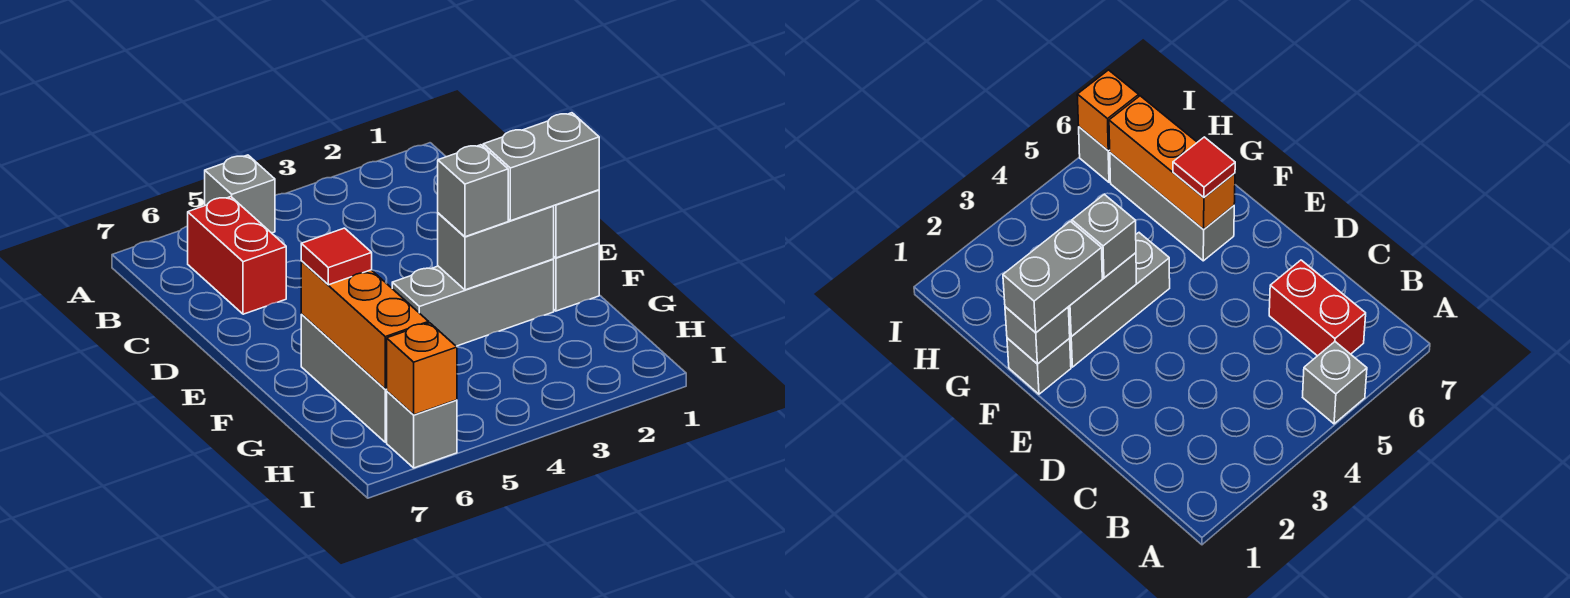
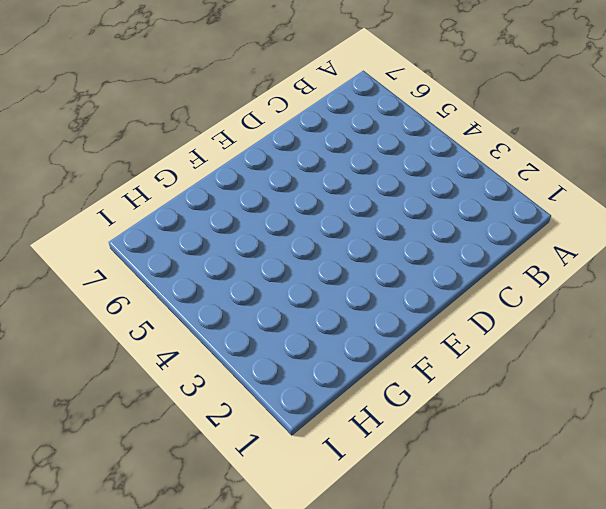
none -> grey brick A5 level 1
none -> red brick B6:C6 level 1
none -> grey brick F1 level 1

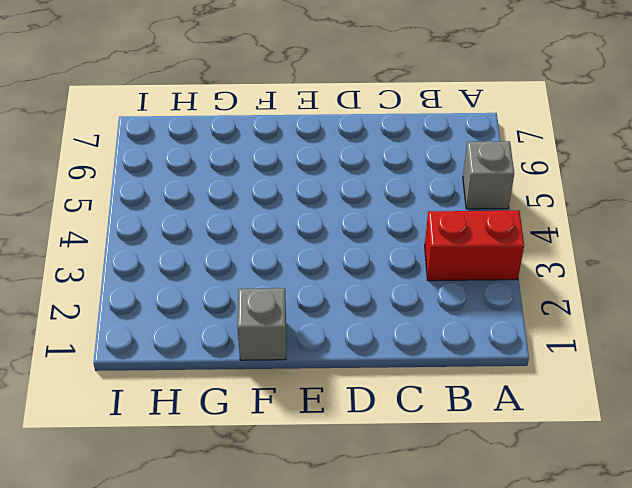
red brick A3:B3 level 1 -> red brick B6:C6 level 1
none -> grey brick F2:F4 level 1
none -> grey brick F6:H6 level 1
none -> grey brick I6 level 1

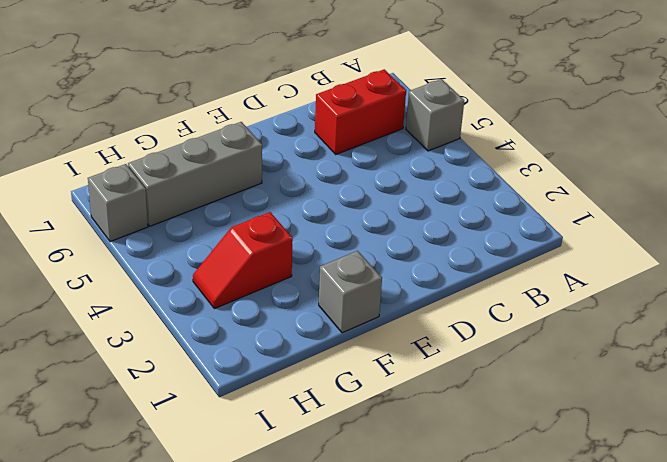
red slope G3:H3 level 1 top G -> none
none -> grey brick F2:F4 level 1
none -> grey brick F1 level 2
none -> grey brick F2:F3 level 2

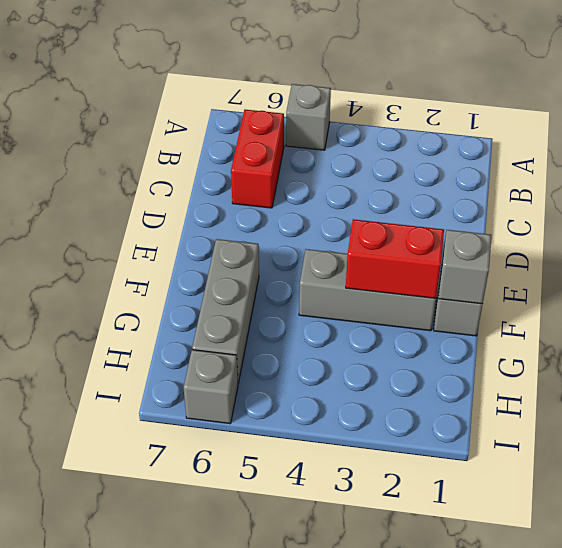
red brick F2:F3 level 2 -> grey brick F2:F3 level 2
none -> orange brick F6:H6 level 2
none -> orange brick I6 level 2
none -> grey brick F1:F2 level 3

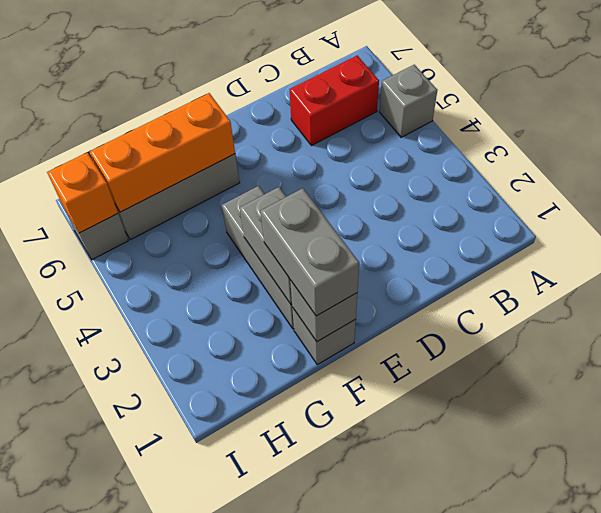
none -> grey brick F3 level 3
none -> red tile F6 level 3

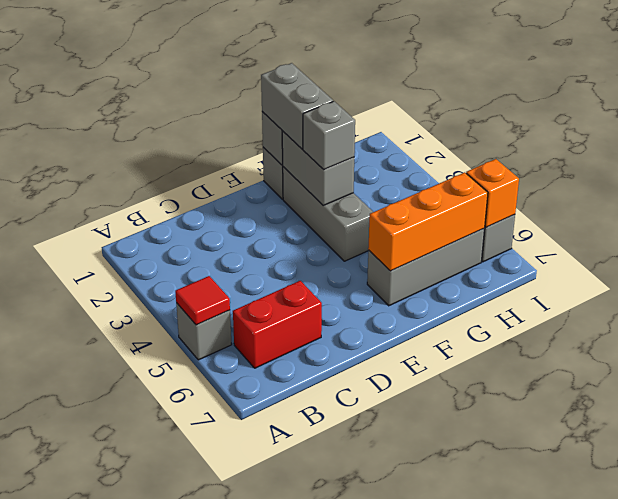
red tile A5 level 2 -> red tile F6 level 3

